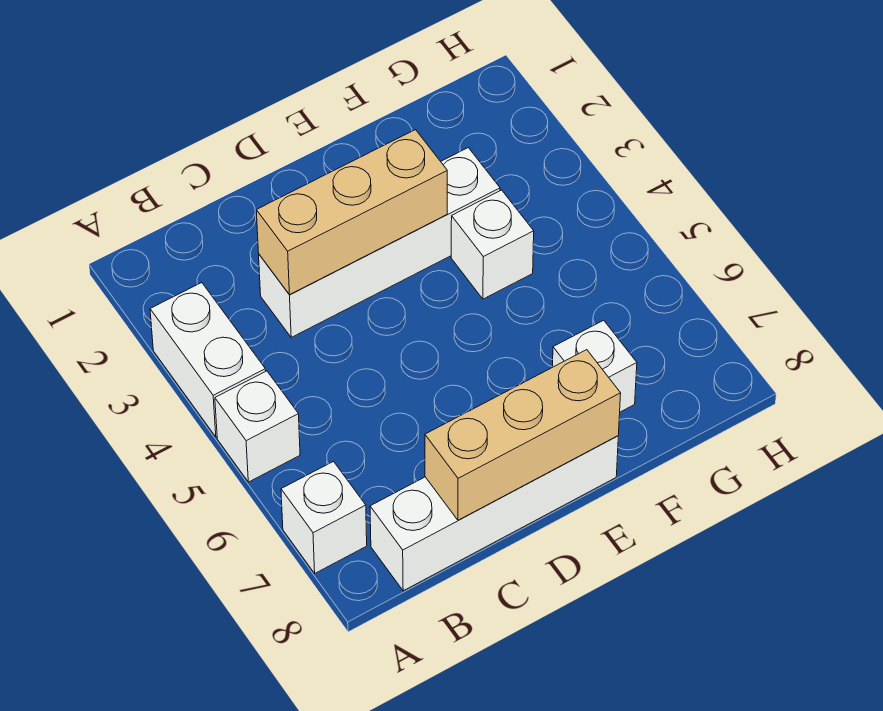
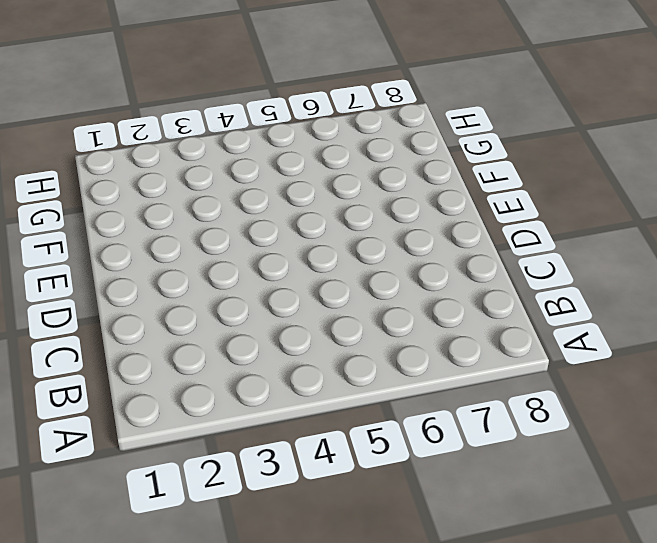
none -> white brick A3:A4 level 1
none -> white brick A5 level 1

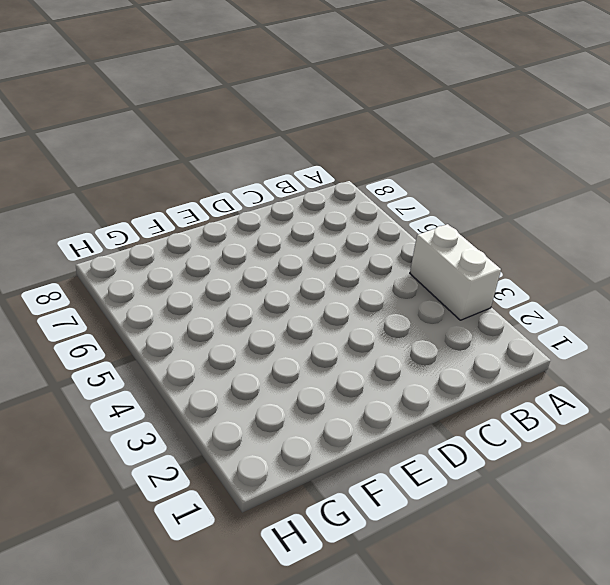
none -> white brick A5 level 1
none -> white brick A7 level 1

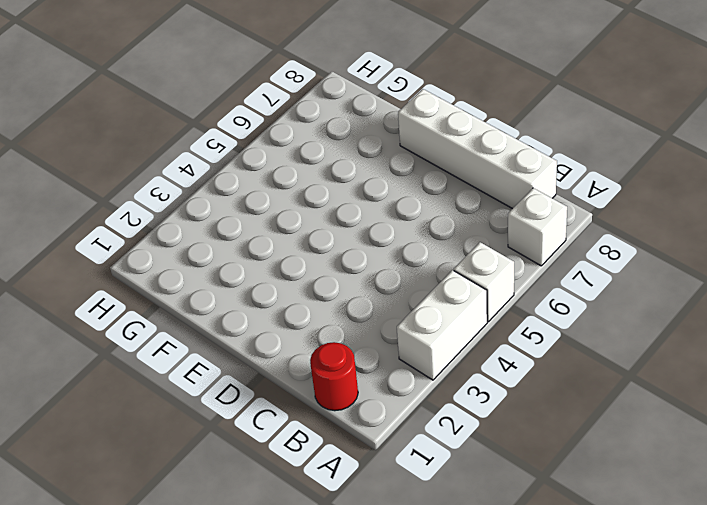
red round brick B1 level 1 -> none
none -> white brick C3:F3 level 1
none -> white brick F4 level 1

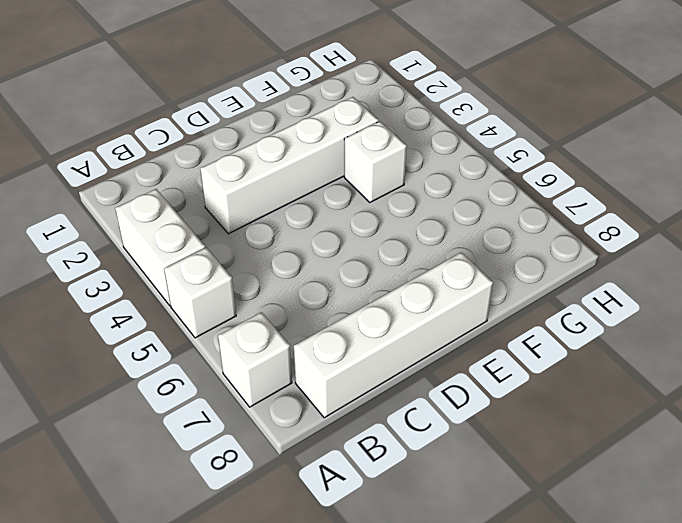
none -> white brick F7 level 1
none -> tan brick C3:E3 level 2

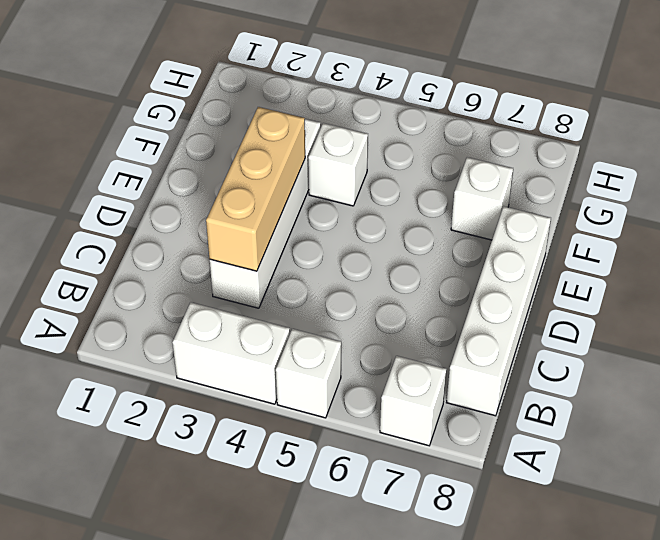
none -> tan brick C8:E8 level 2

